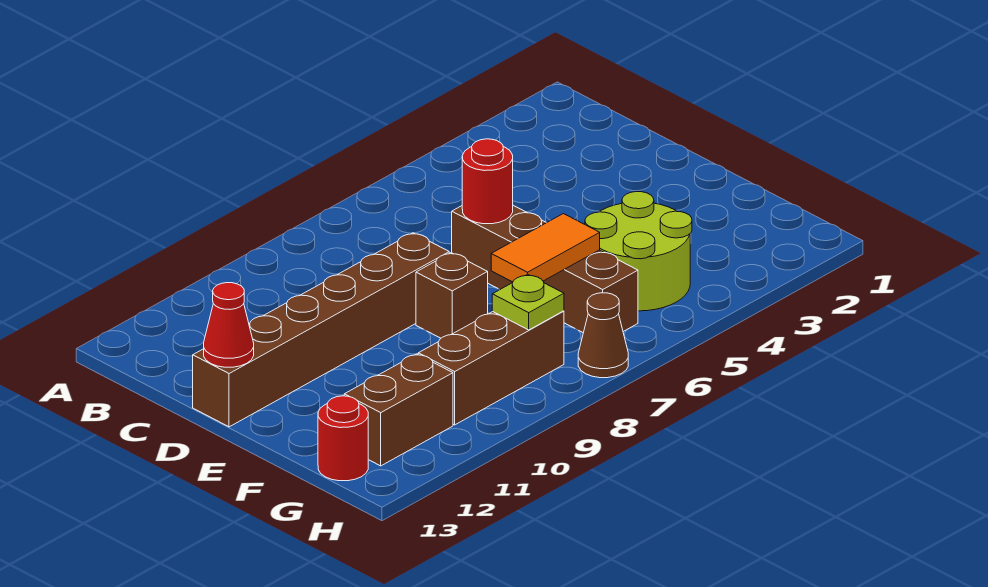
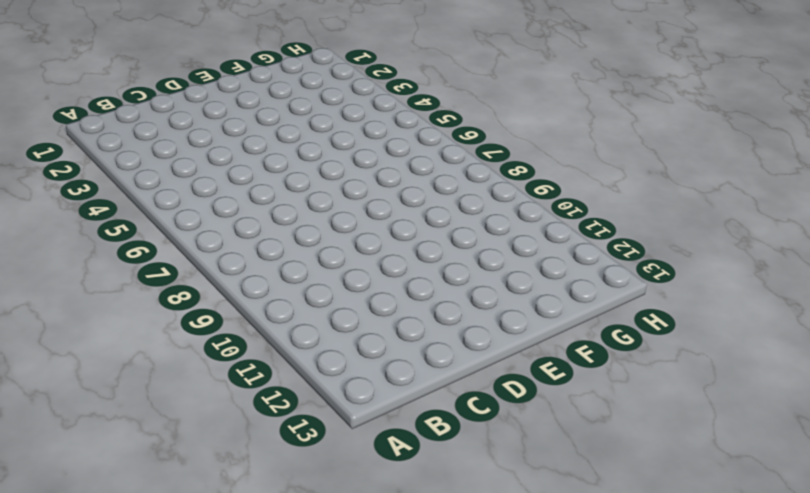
none -> brown brick D6:G6 level 1
none -> brown brick D8:D13 level 1
none -> brown brick E8 level 1

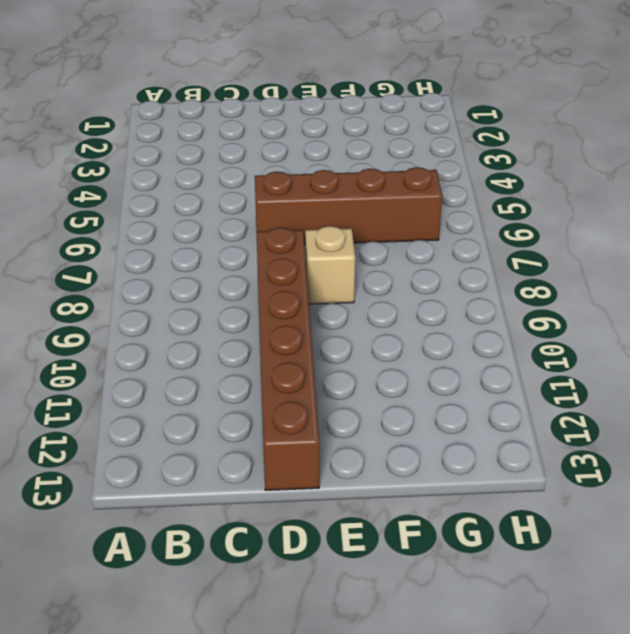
tan brick E8 level 1 -> brown brick E8 level 1
none -> lime round brick F4:G5 level 1
none -> brown brick G8:G10 level 1
none -> brown brick G11:G12 level 1

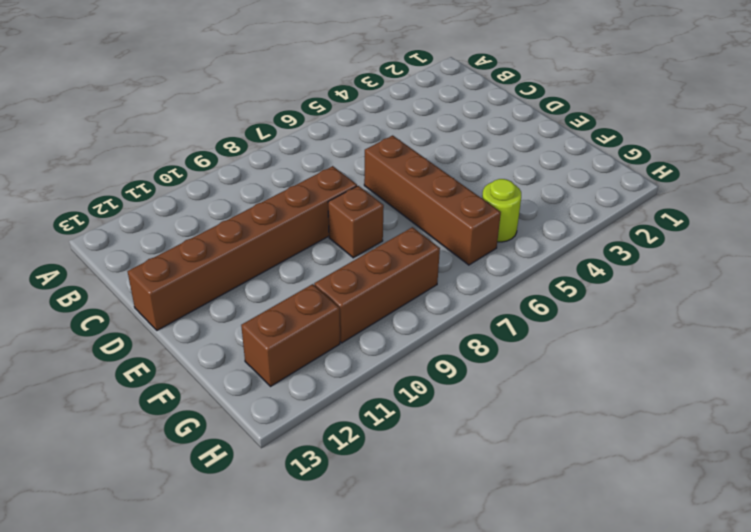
lime round brick G5 level 1 -> lime round brick F4:G5 level 1
none -> red round brick G13 level 1
none -> brown cone H7 level 1
none -> red round brick D6 level 2

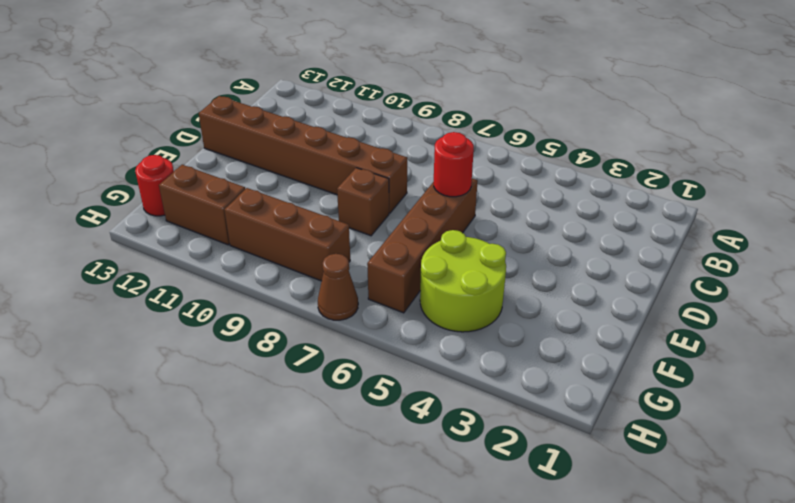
none -> red cone D13 level 2
none -> orange tile F6:F7 level 2
none -> lime plate G8 level 2

